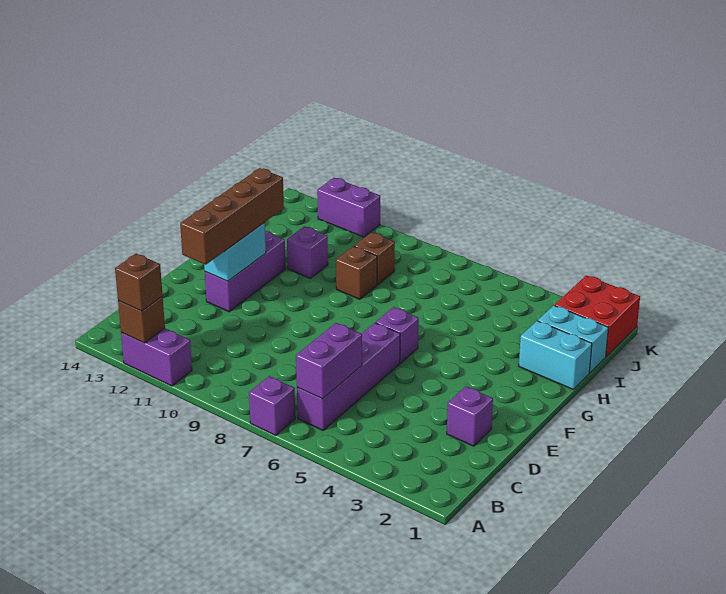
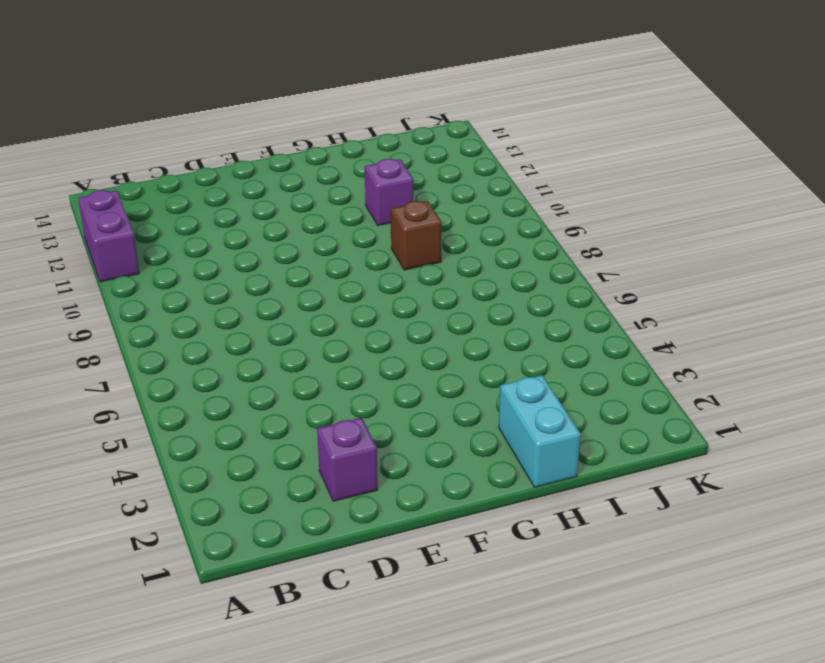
none -> purple brick A7 level 1
none -> purple brick B6:E6 level 1
none -> purple brick E12:G12 level 1

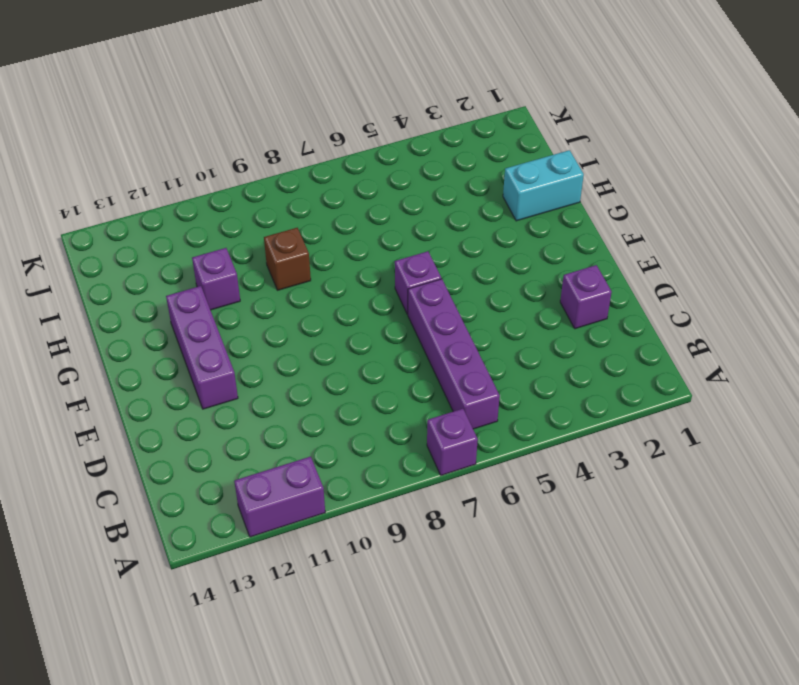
none -> cyan brick I1:I2 level 1
none -> brown brick I9 level 1
none -> red brick J1:K2 level 1

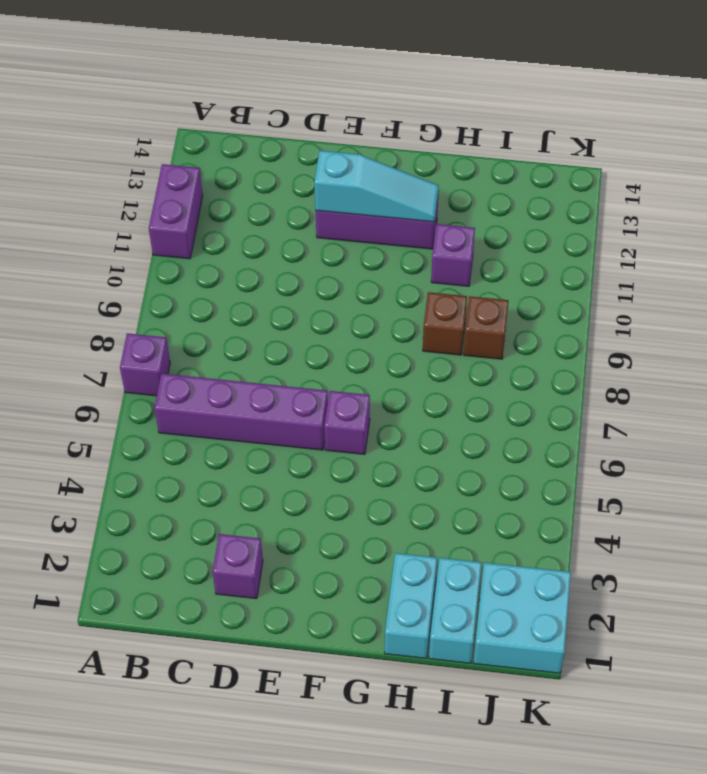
cyan slope E12:G12 level 2 top E -> cyan brick E12:F12 level 2
cyan brick J1:K2 level 1 -> red brick J1:K2 level 1
none -> purple brick K11:K12 level 1
none -> brown brick A12 level 2
none -> purple brick B6:C6 level 2

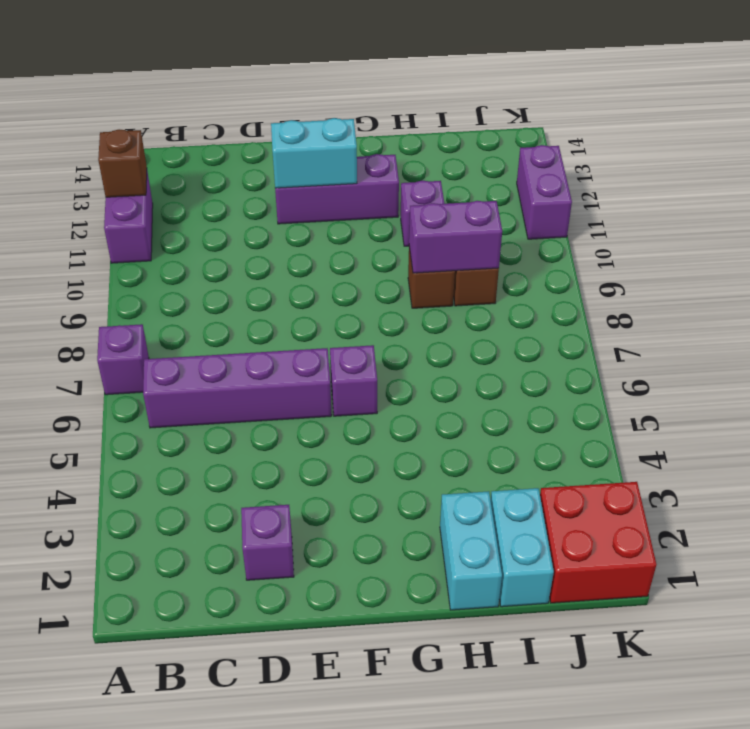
purple brick H9:I9 level 2 -> purple brick B6:C6 level 2
none -> brown brick A12 level 3
none -> brown brick D12:G12 level 3

